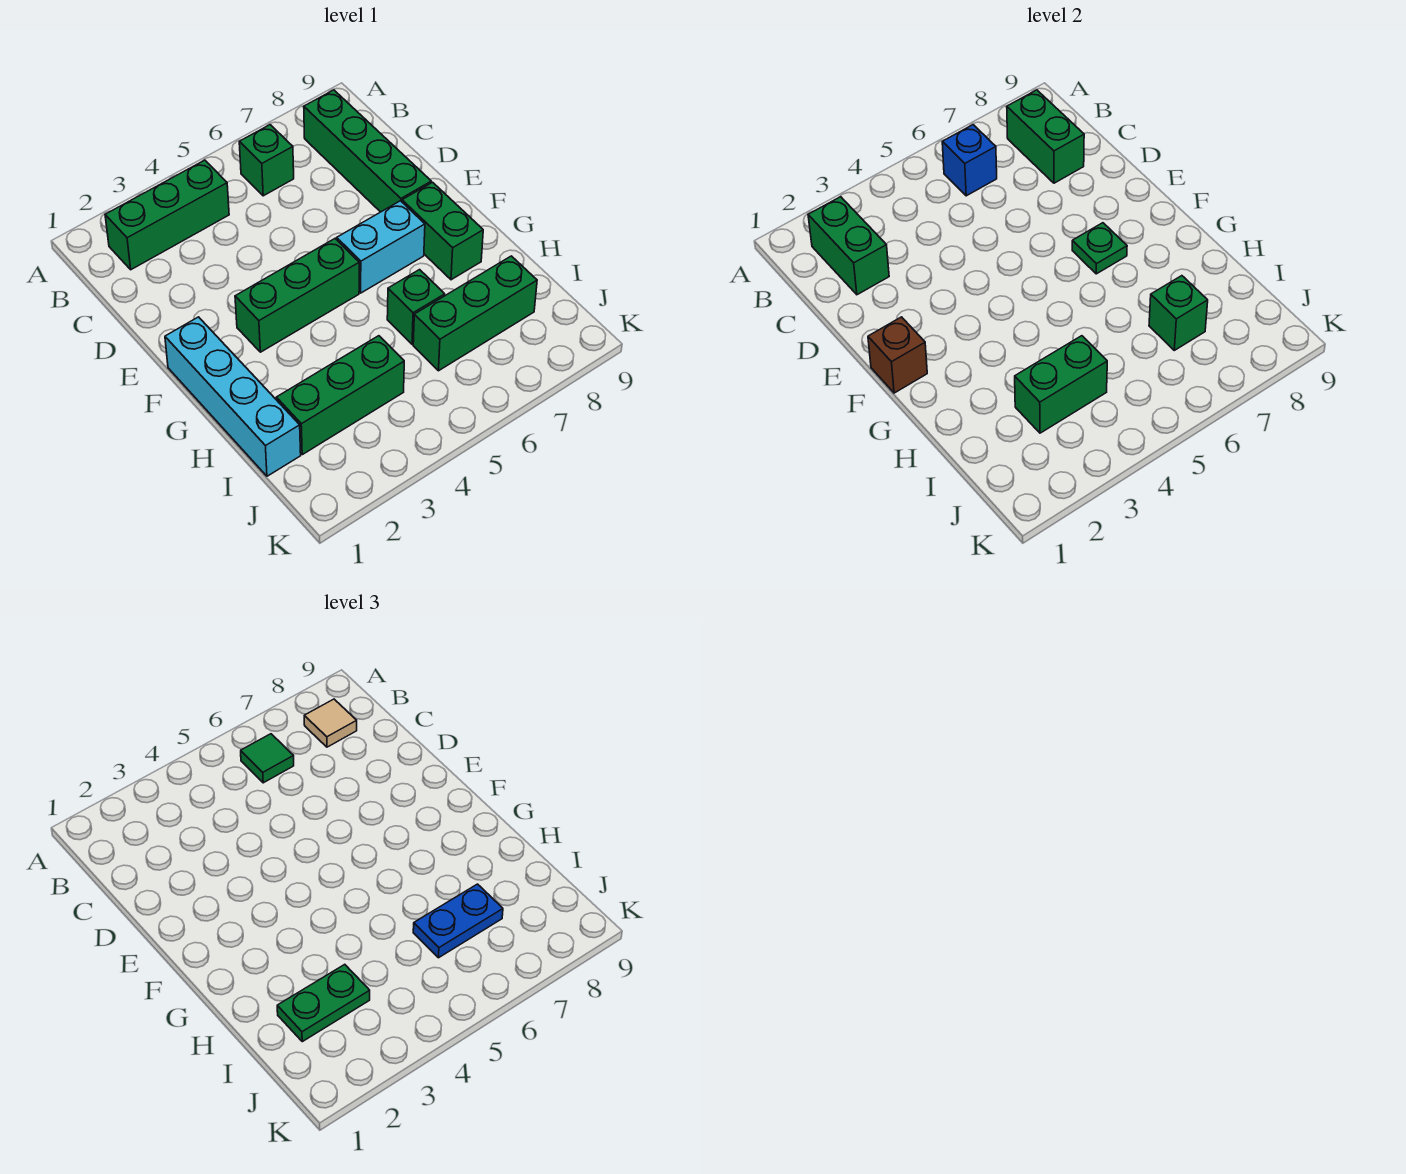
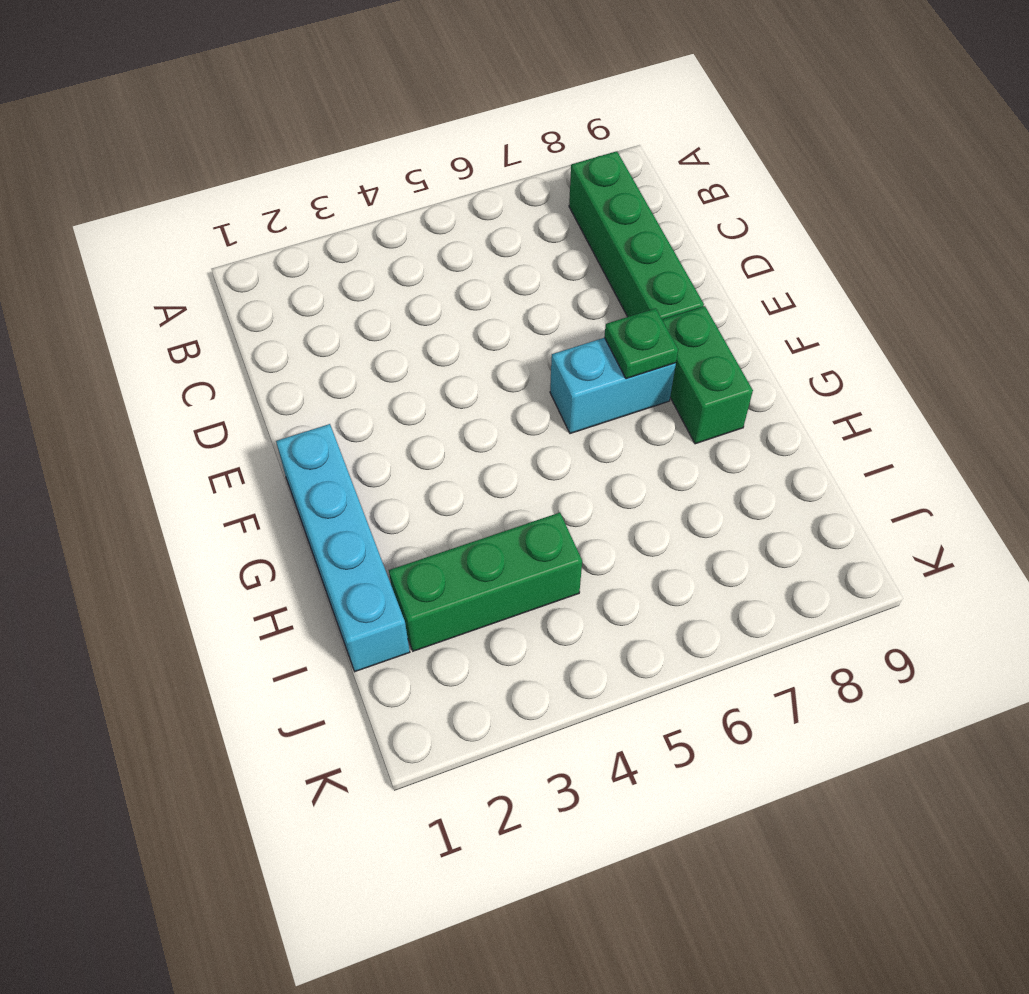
none -> green brick B2:B4 level 1
none -> green brick B6 level 1
none -> green brick F3:F5 level 1

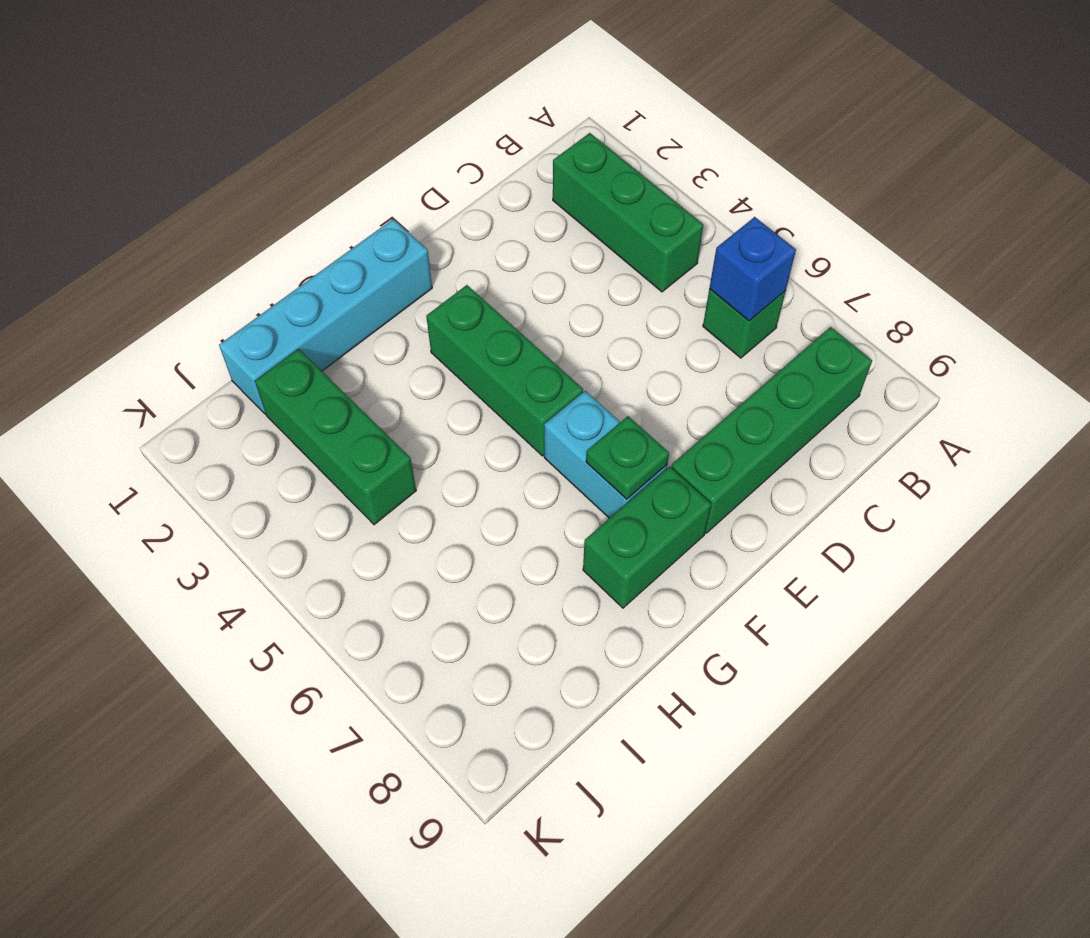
none -> green brick H6 level 1
none -> green brick I6:I8 level 1
none -> green brick B2:C2 level 2

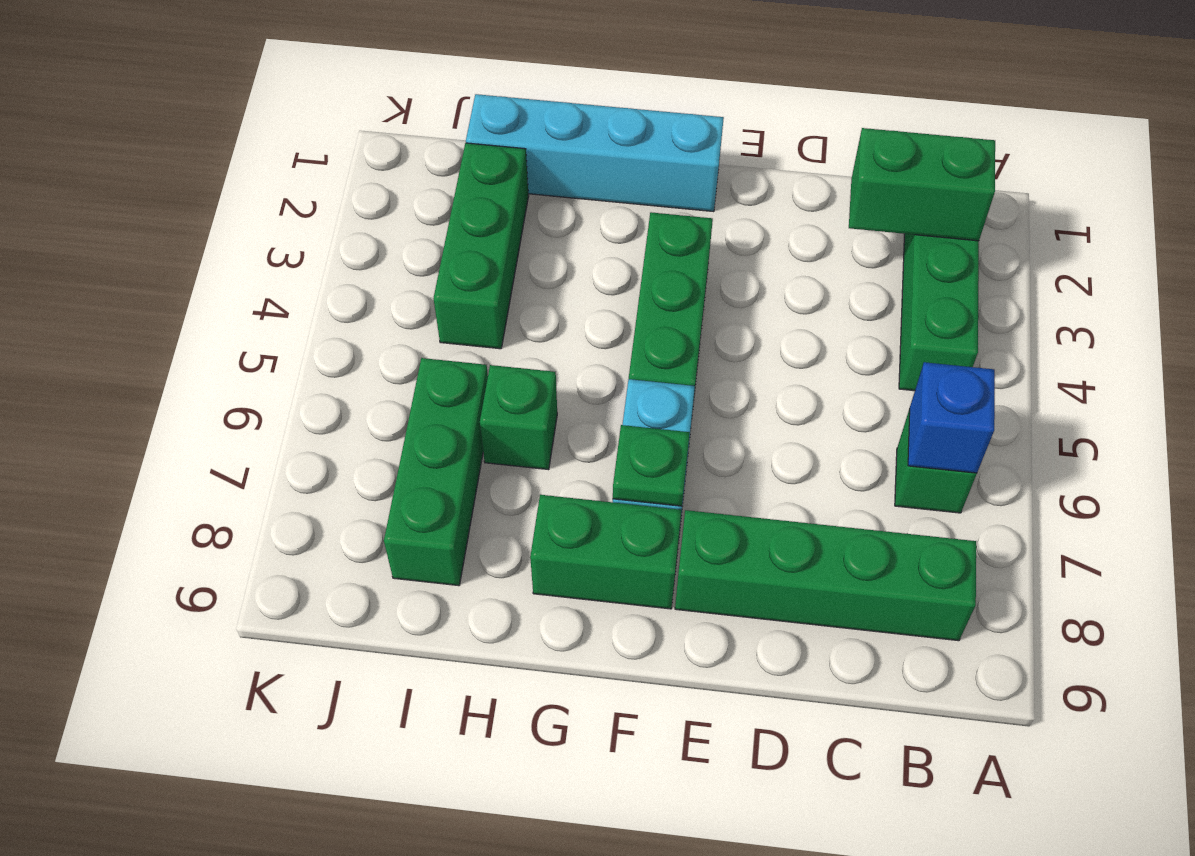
none -> green brick B8:C8 level 2
none -> brown brick F1 level 2
none -> green brick I3:I4 level 2

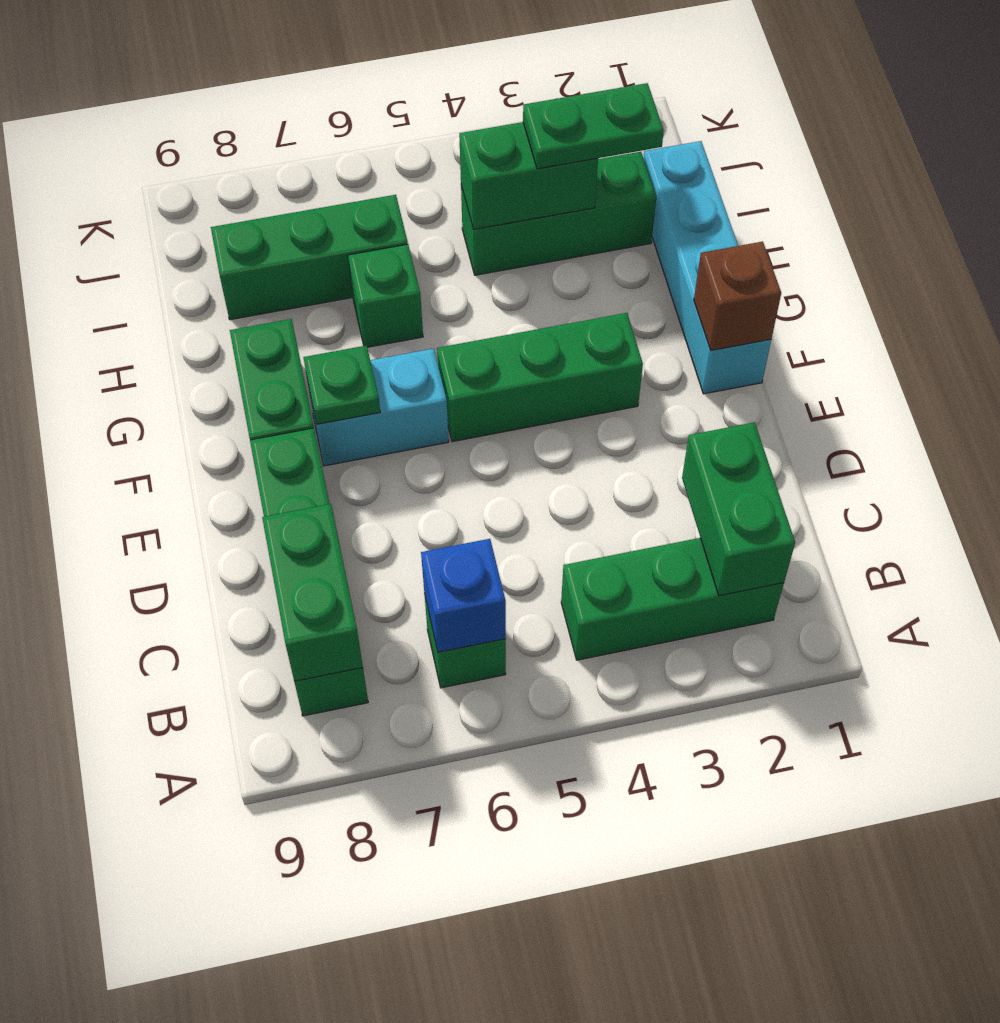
none -> green brick I7 level 2
none -> green tile B6 level 3
none -> tan tile B8 level 3

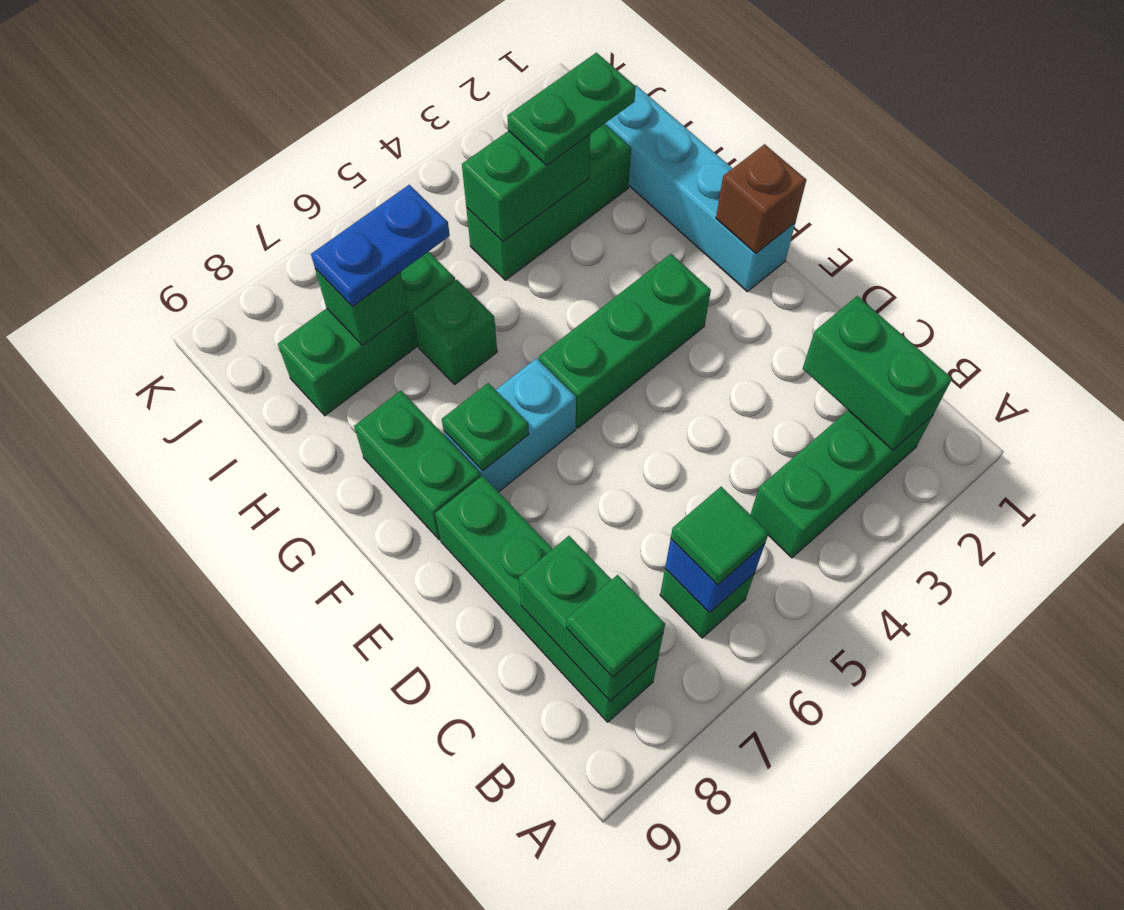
green tile B8 level 3 -> tan tile B8 level 3

